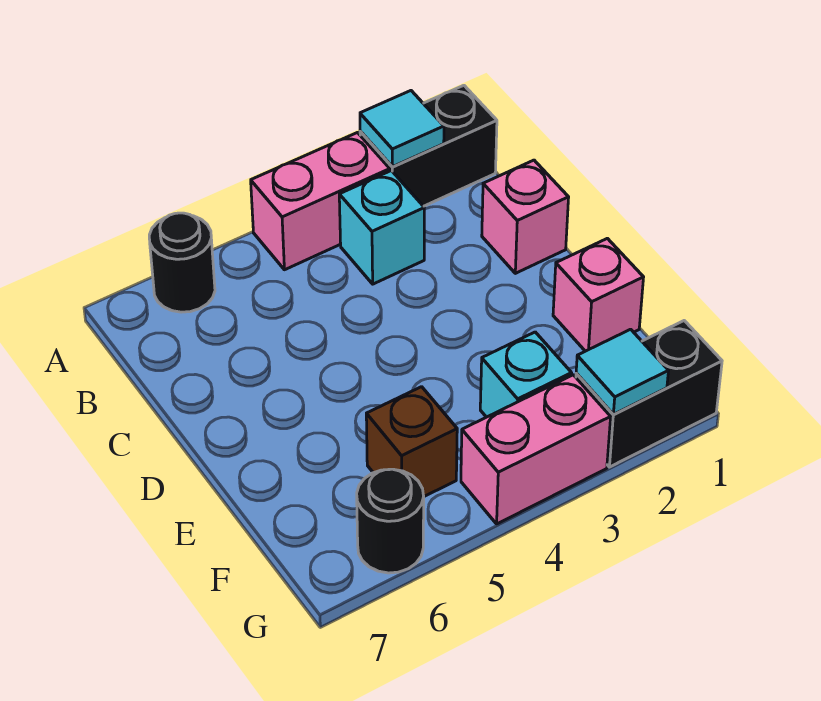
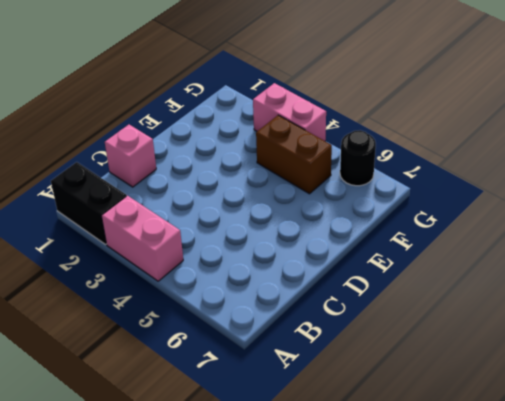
brown brick F4:F5 level 1 -> brown brick F5 level 1
none -> black round brick A6 level 1
none -> cyan brick B3 level 1
none -> pink brick E1 level 1

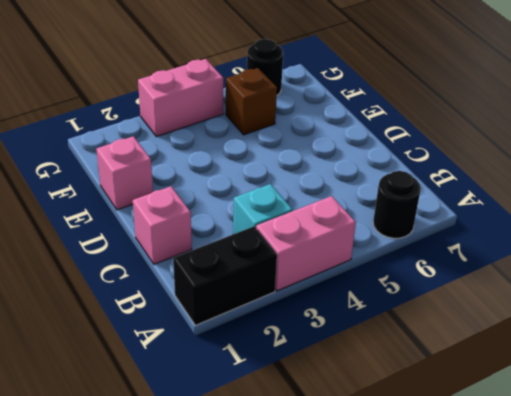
none -> cyan brick F3 level 1
none -> black brick G1:G2 level 1
none -> cyan tile A2 level 2

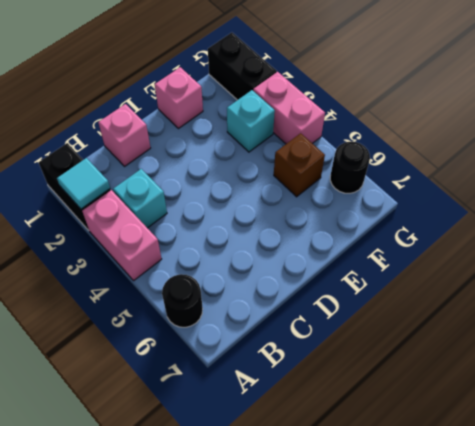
none -> cyan tile G2 level 2

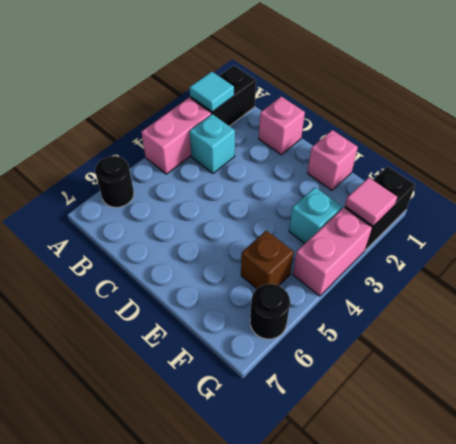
pink tile G2 level 2 -> cyan tile G2 level 2

